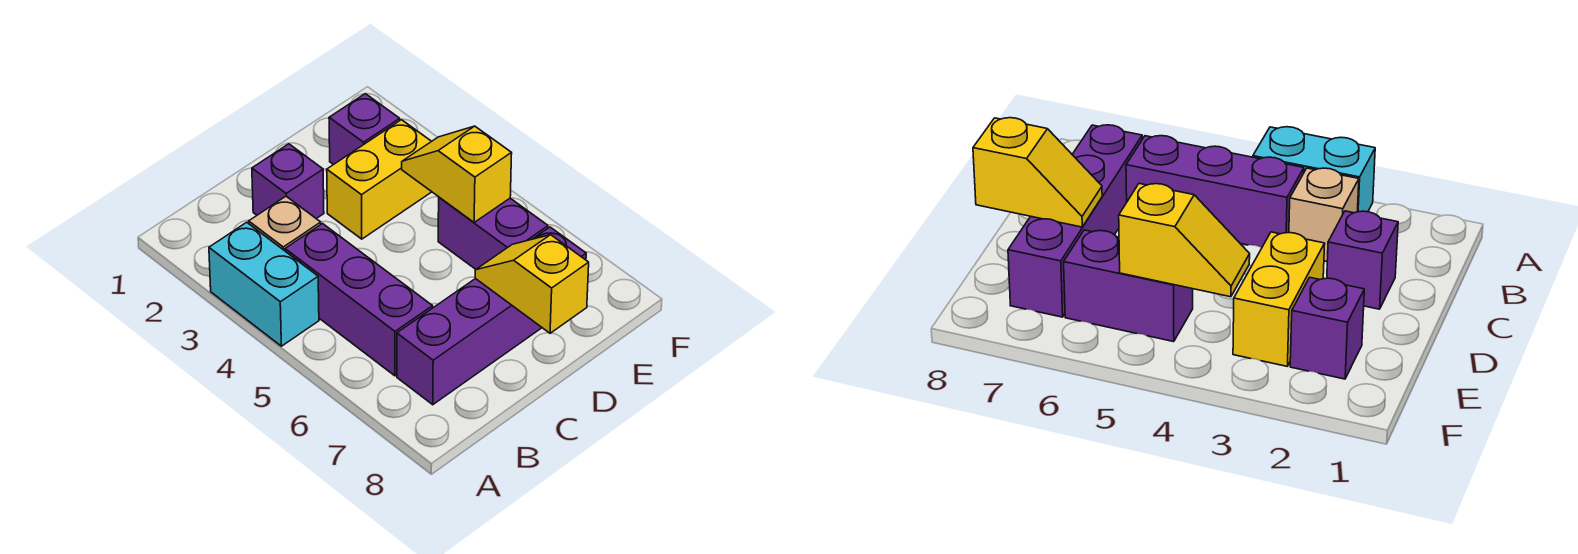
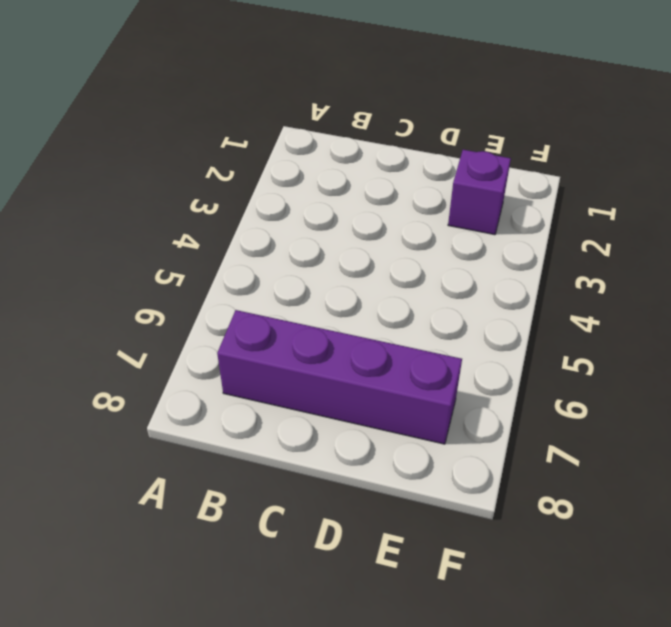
none -> cyan brick A3:A4 level 1
none -> tan brick B3 level 1

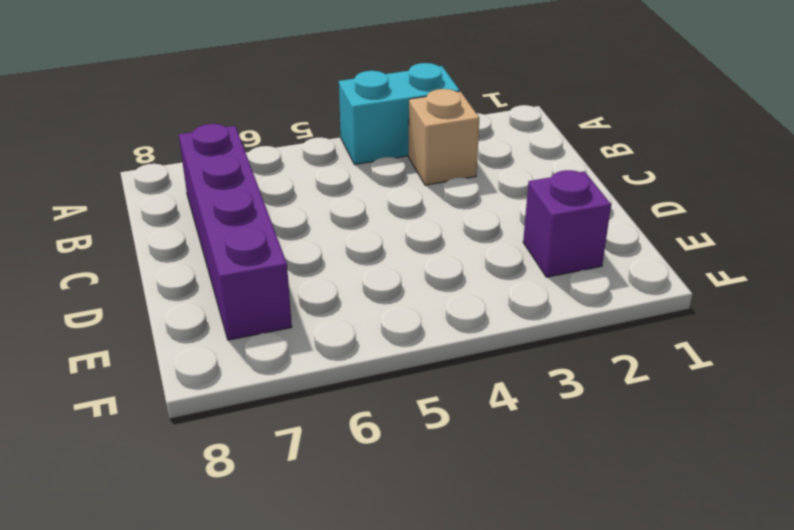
none -> purple brick B4:B6 level 1
none -> purple brick C2 level 1

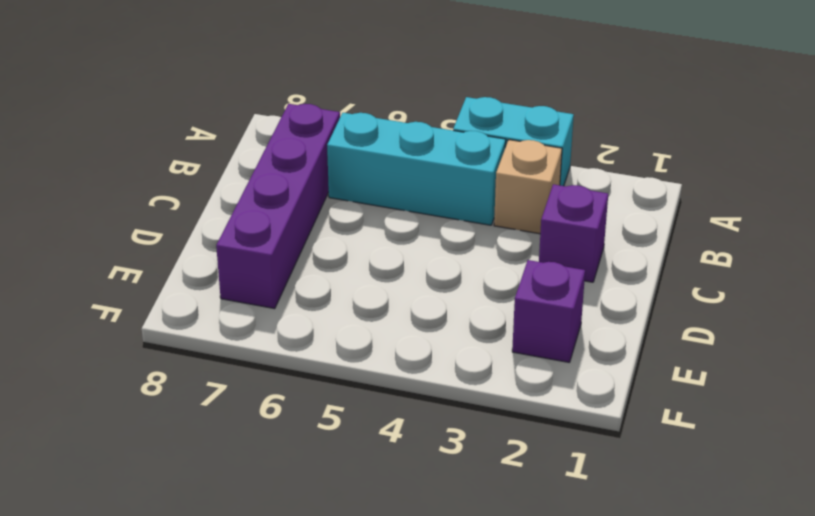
cyan brick B4:B6 level 1 -> purple brick B4:B6 level 1
none -> yellow brick D3:E3 level 1
none -> purple brick E5:E6 level 1

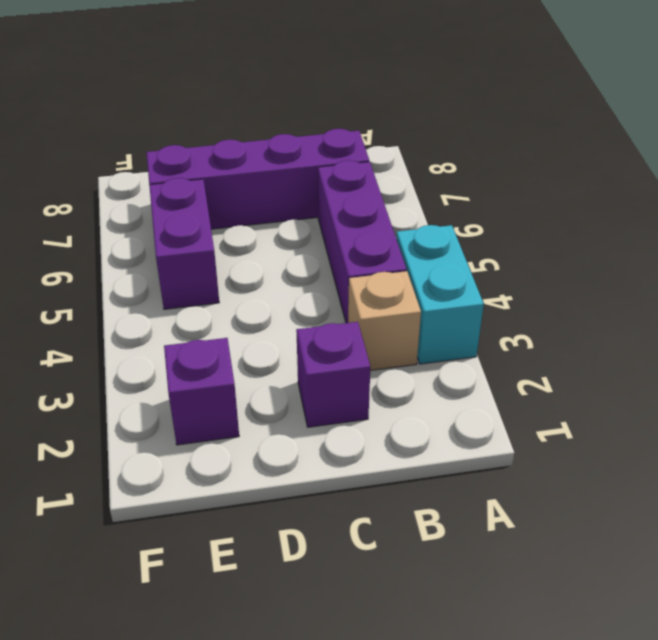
none -> yellow brick D3:E3 level 1
none -> yellow slope D7:D8 level 2 top 8

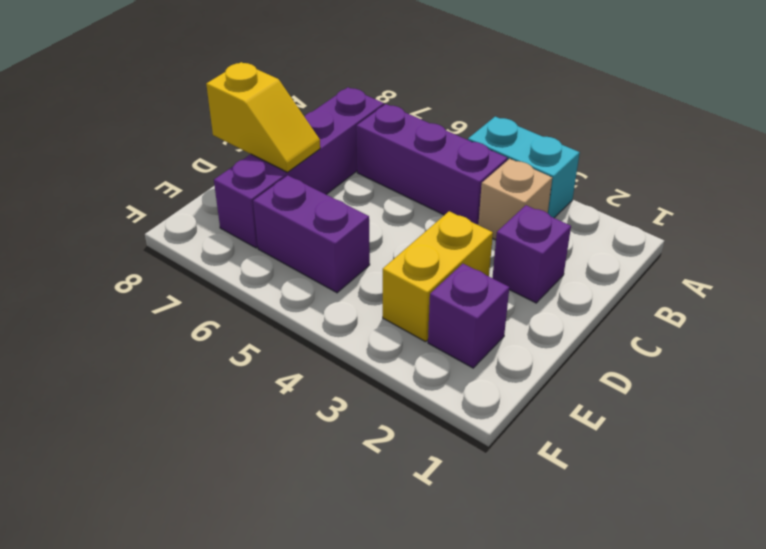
none -> yellow slope E4:E5 level 2 top 5

